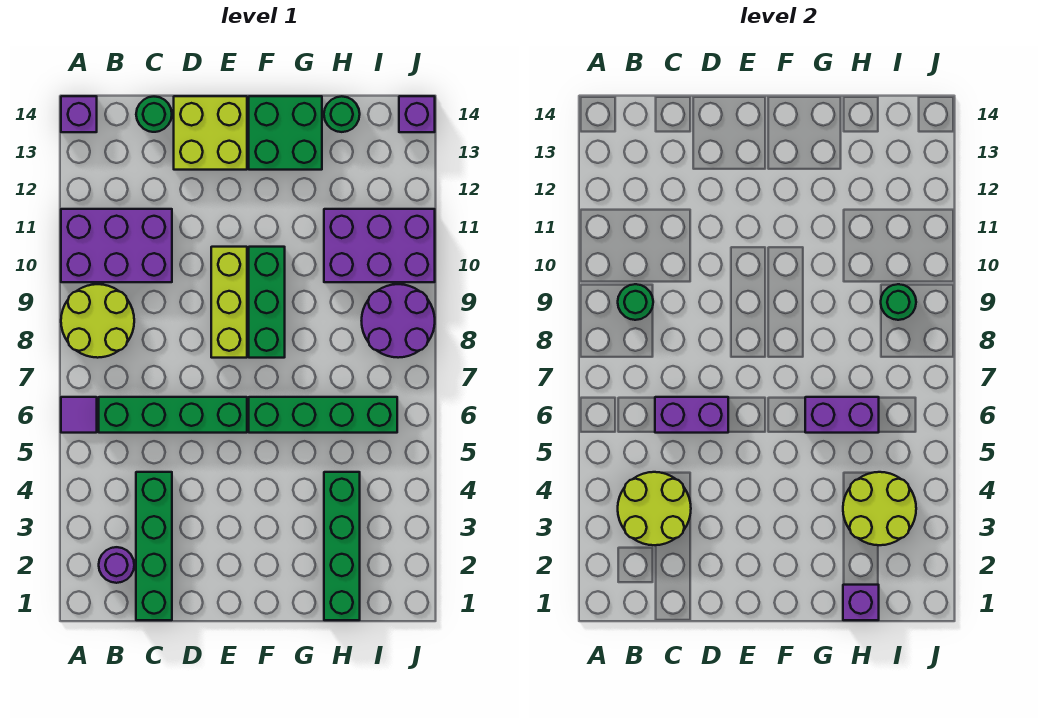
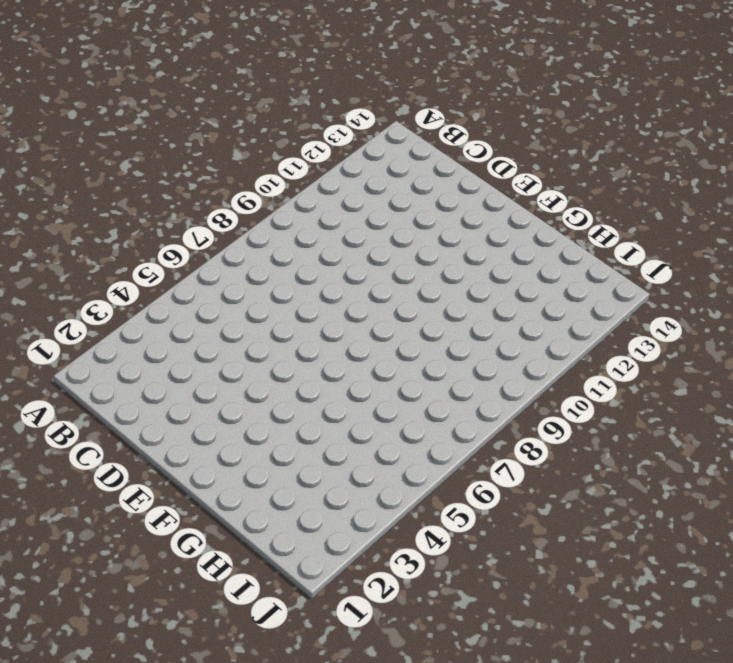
none -> purple tile A6 level 1
none -> lime round brick A8:B9 level 1
none -> purple brick A10:C11 level 1

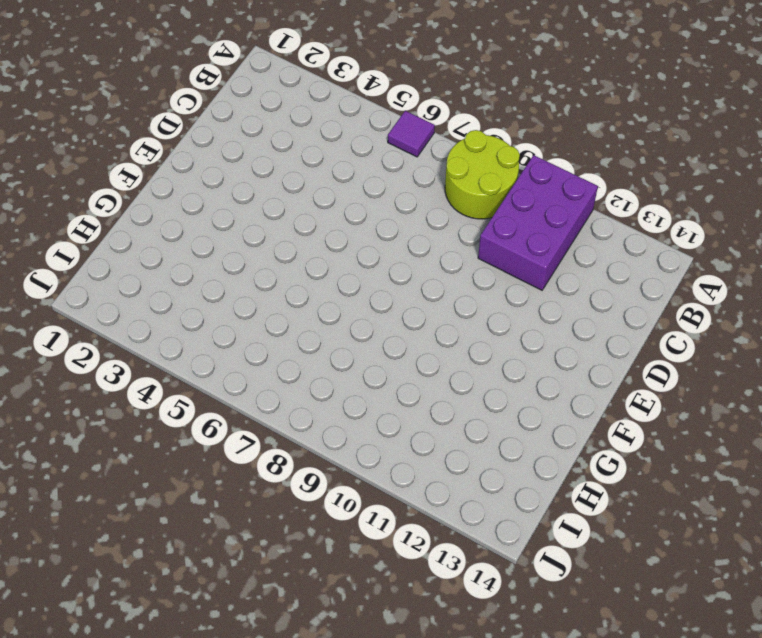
none -> purple brick A14 level 1
none -> purple round brick B2 level 1
none -> green brick B6:E6 level 1

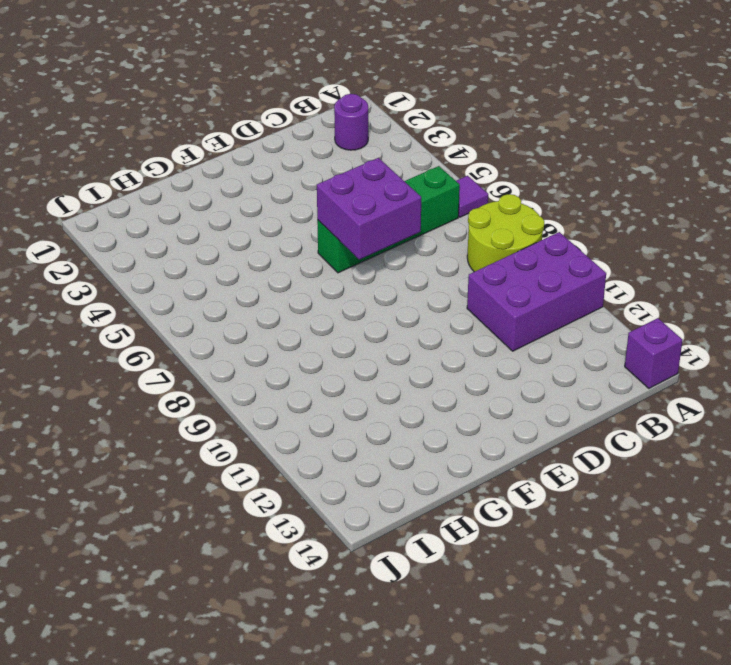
purple brick D6:E7 level 2 -> purple brick C6:D6 level 2
none -> green brick C1:C4 level 1
none -> green round brick C14 level 1
none -> lime brick D13:E14 level 1

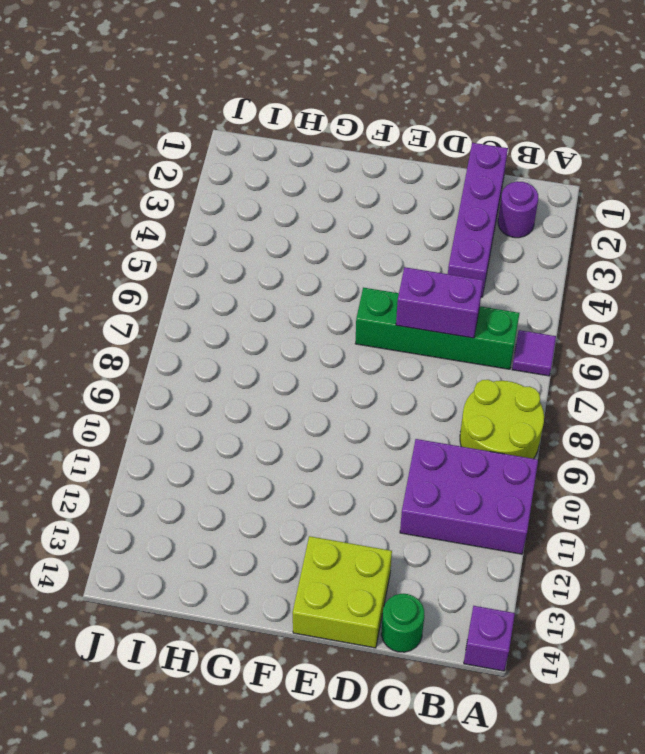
purple brick C1:C4 level 1 -> green brick C1:C4 level 1
none -> lime brick E8:E10 level 1
none -> green brick F6:I6 level 1
none -> green brick F8:F10 level 1

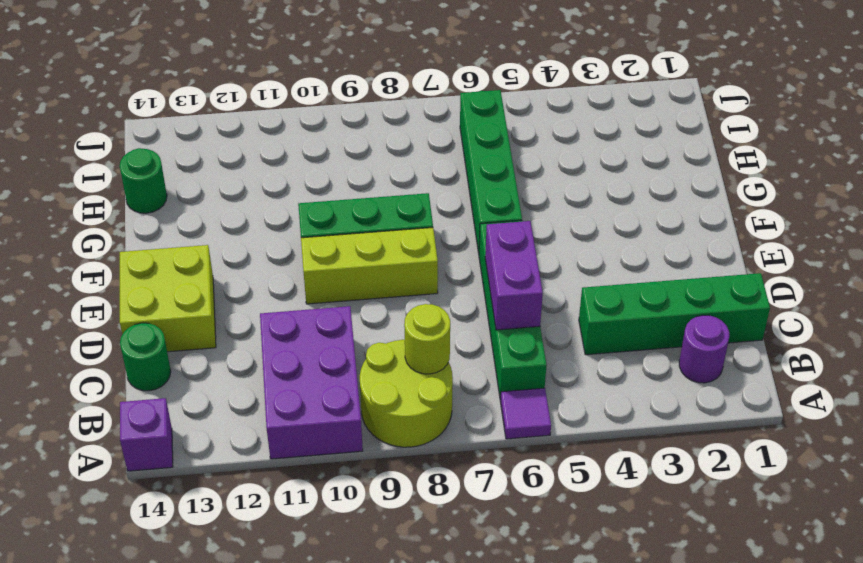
lime round brick B8 level 2 -> none
none -> green brick F13:G14 level 1
none -> green brick H1:H4 level 1
none -> purple brick H10:J11 level 1

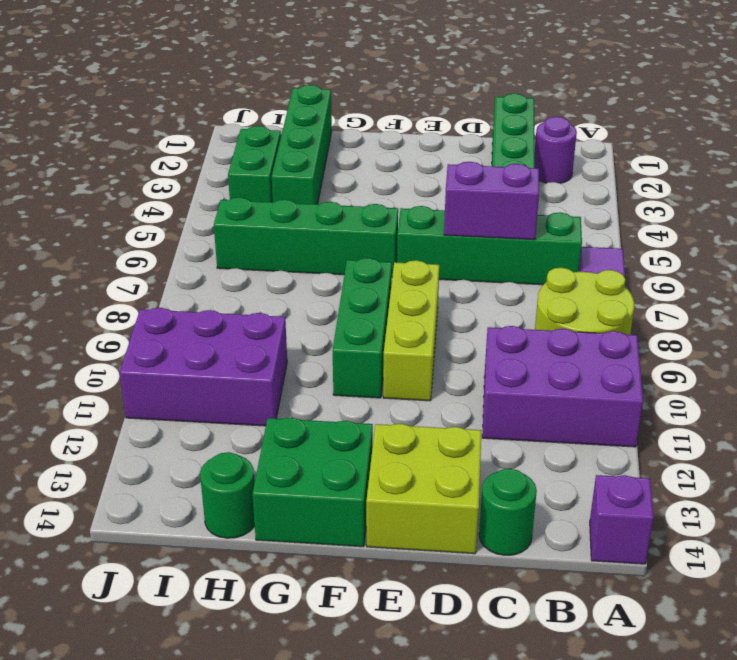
green brick I3:I4 level 1 -> none
none -> purple round brick I8:J9 level 1
none -> purple brick J14 level 1
none -> lime round brick B3:C4 level 2

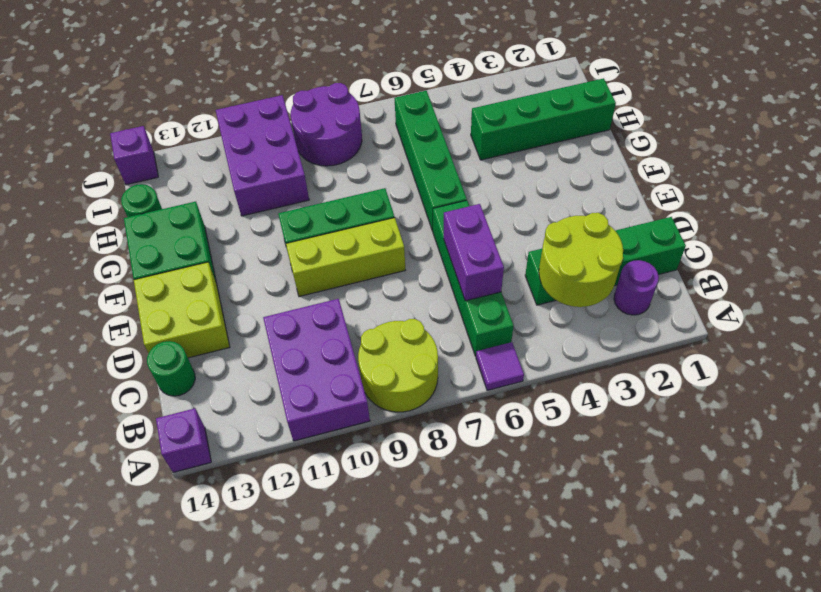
none -> green round brick B9 level 2
none -> purple brick G6:H6 level 2
none -> purple brick H1 level 2

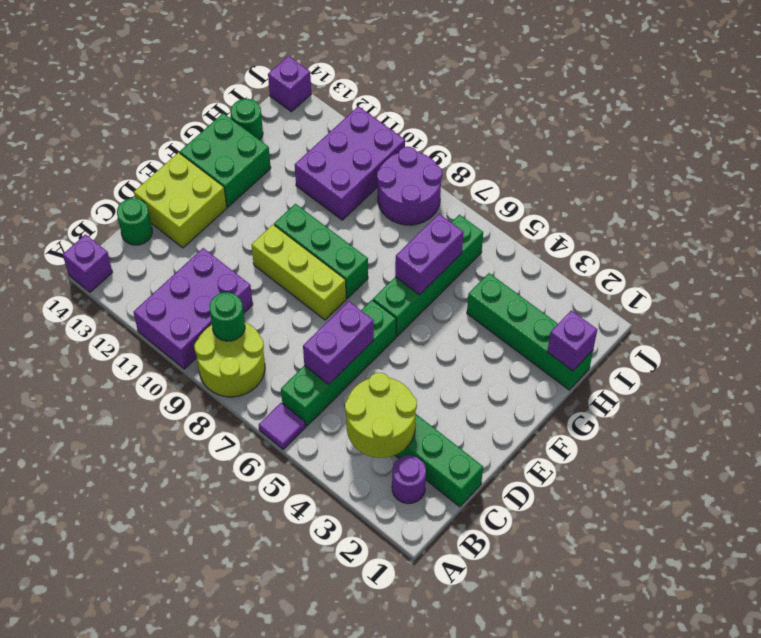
none -> lime round brick H3:I4 level 2
none -> green round brick I9 level 2

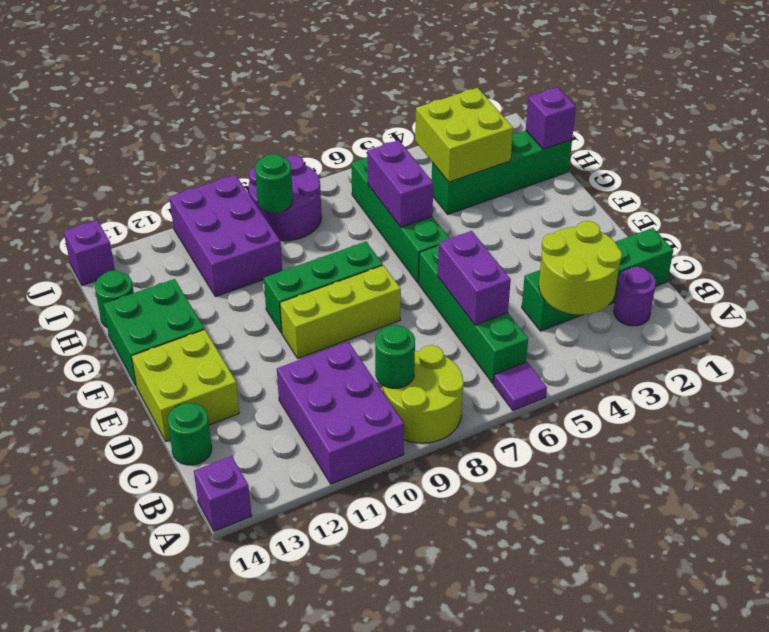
lime brick H3:I4 level 2 -> lime round brick H3:I4 level 2

